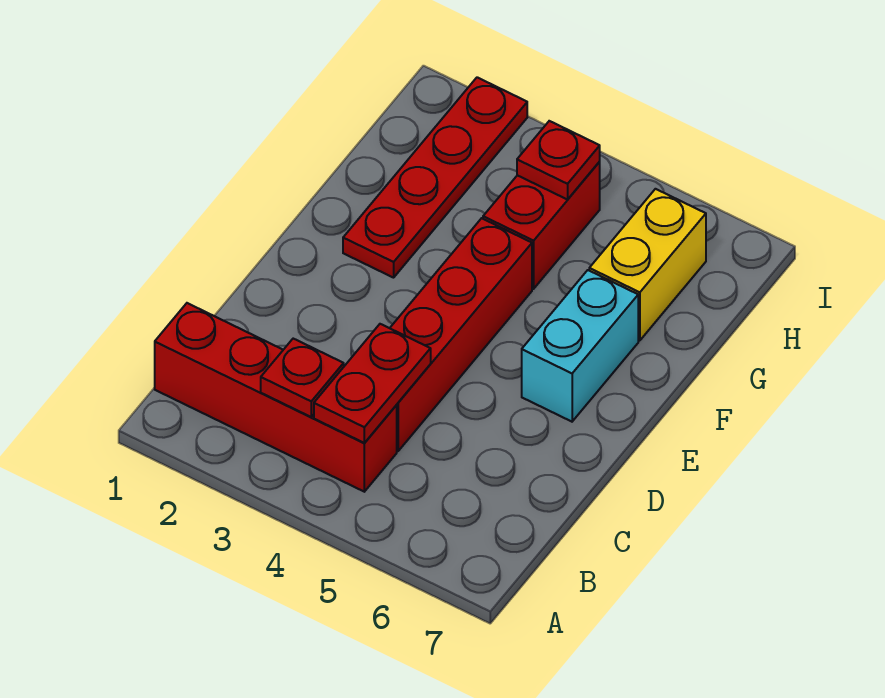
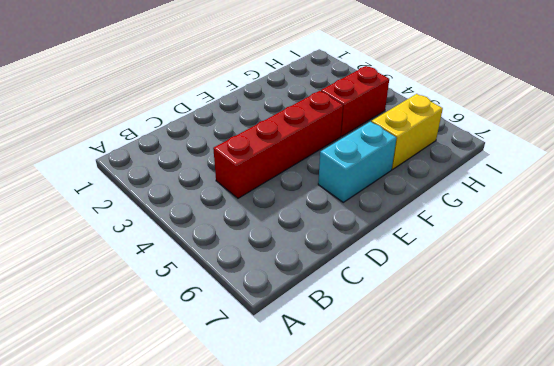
none -> red brick B1:B4 level 1
none -> red plate F2:I2 level 1

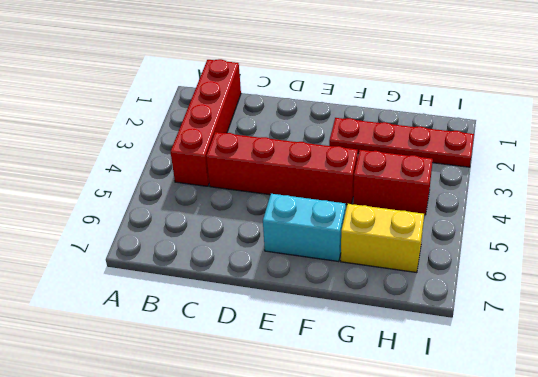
none -> red plate B3 level 2
none -> red plate B4:C4 level 2

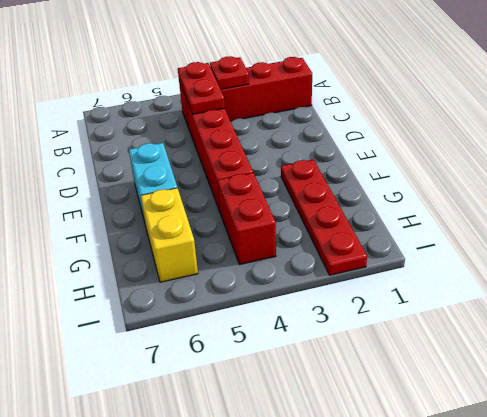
none -> red plate H4 level 2

